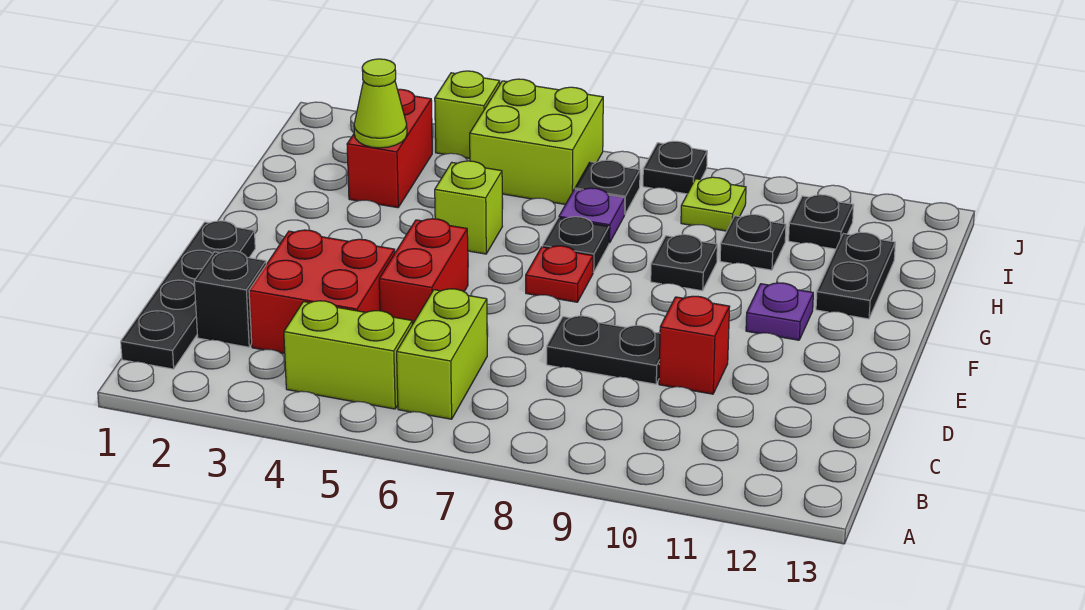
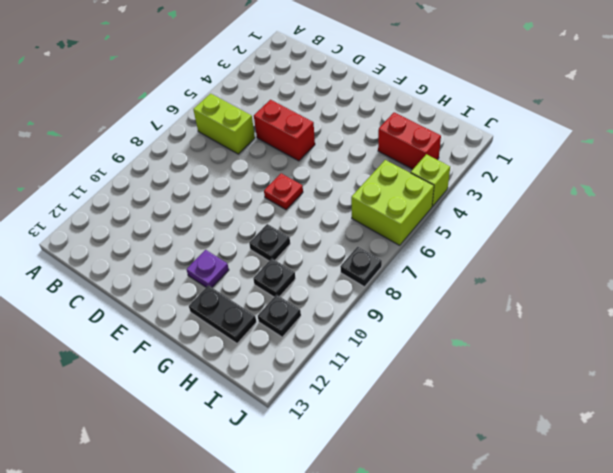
none -> black plate B1:E1 level 1
none -> lime brick B4:B5 level 1
none -> black brick C2 level 1

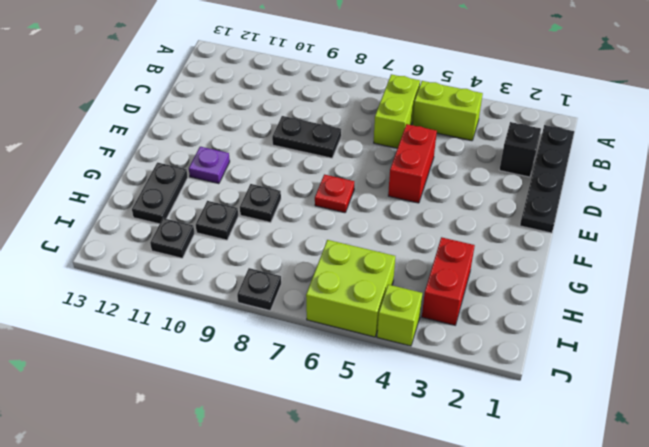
none -> red brick C3:D4 level 1
none -> red brick D10 level 1
none -> lime brick G5 level 1

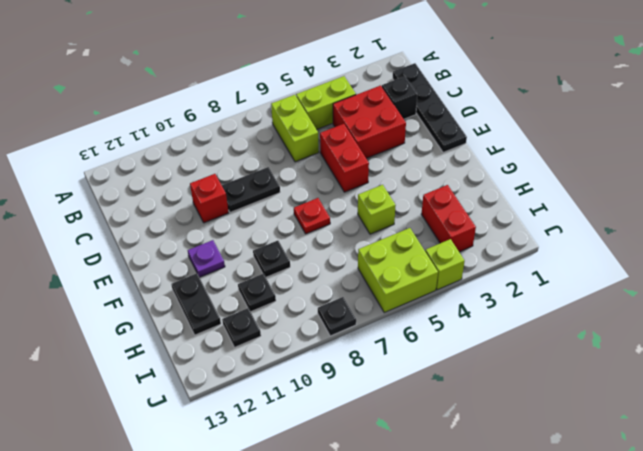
none -> black plate G7 level 1
none -> purple plate H7 level 1
none -> black plate I7 level 1

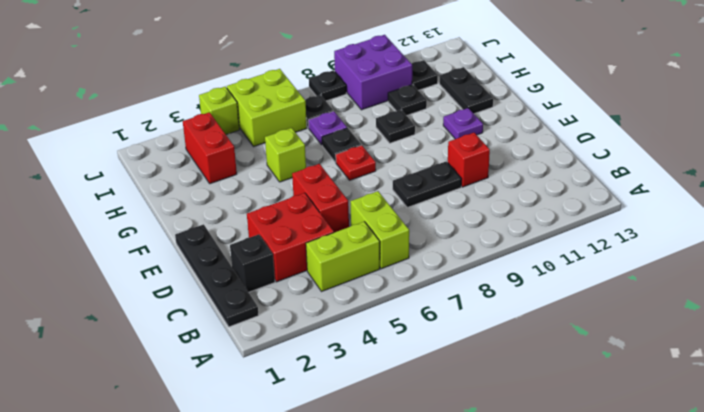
purple brick I9:J10 level 1 -> lime plate I9 level 1
none -> lime cone H3 level 2

